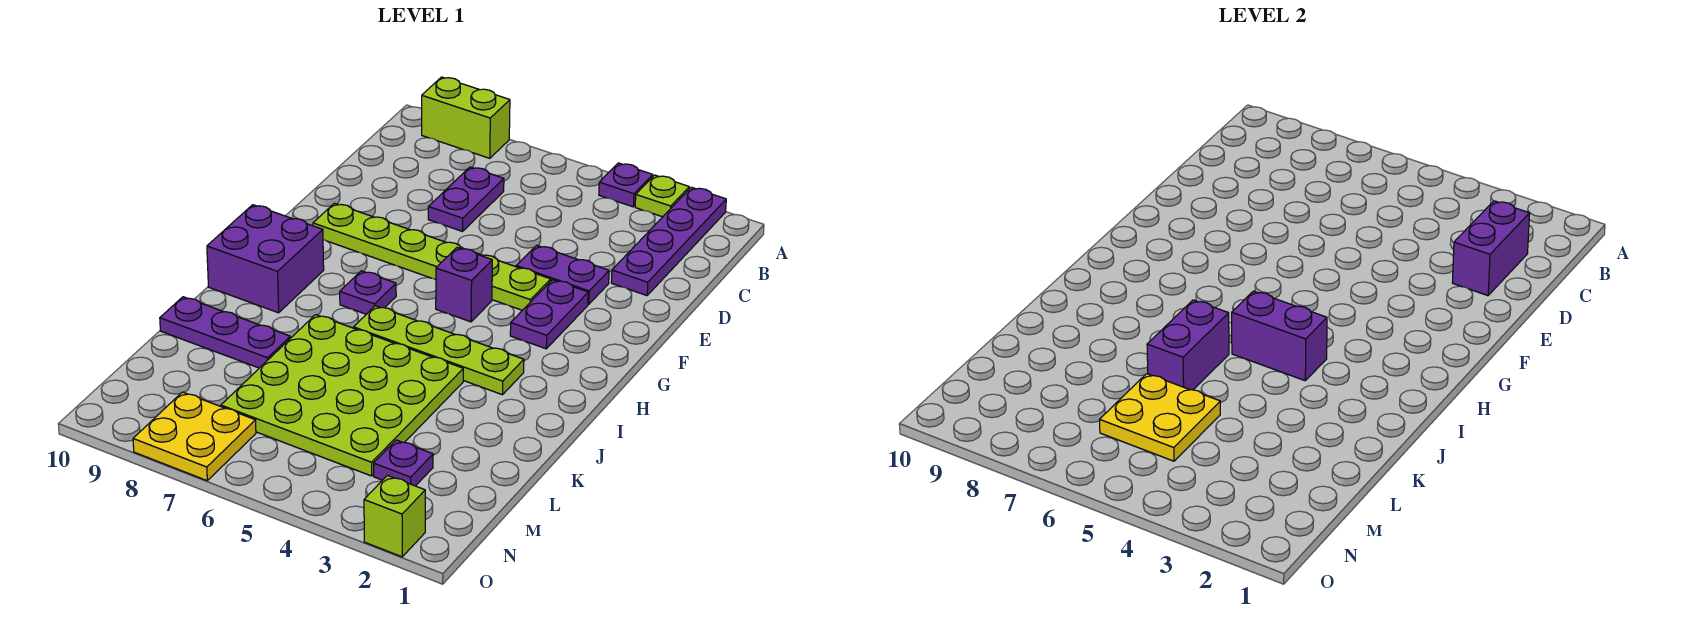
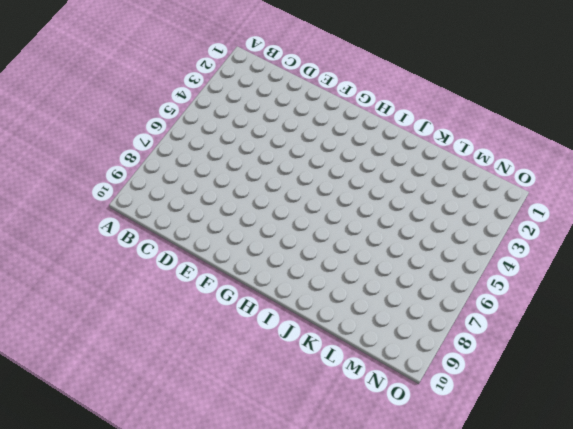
none -> purple plate A2:D2 level 1
none -> lime plate A3 level 1
none -> purple plate A4 level 1

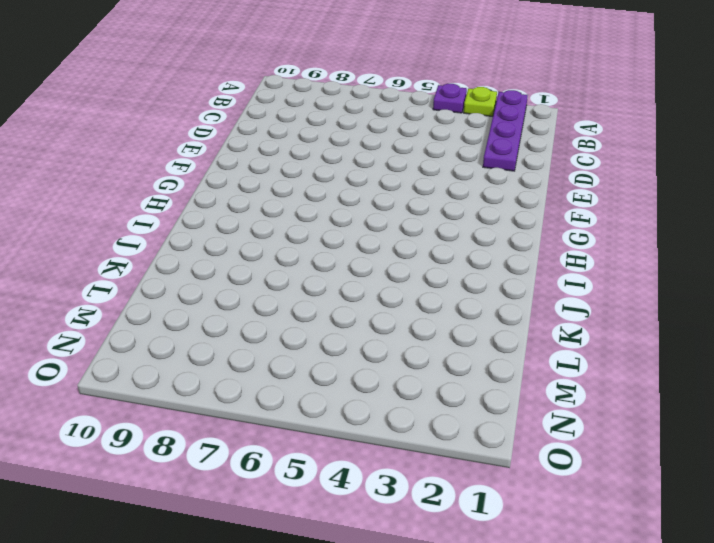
none -> lime brick A8:A9 level 1
none -> purple plate C7:D7 level 1
none -> purple plate E3:E4 level 1

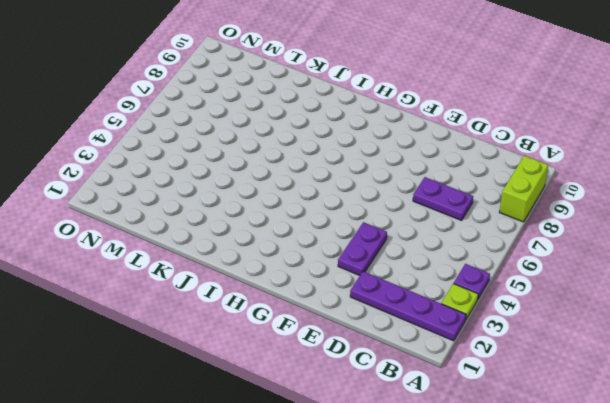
none -> purple plate F3:G3 level 1
none -> lime plate F4:F9 level 1
none -> purple brick G5 level 1

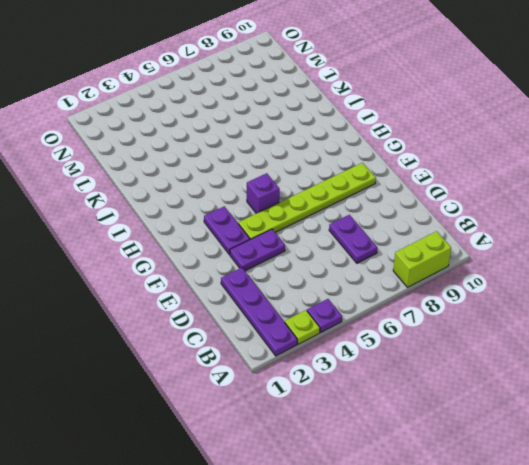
none -> purple plate H7 level 1
none -> purple brick H9:I10 level 1
none -> lime plate I3:I6 level 1

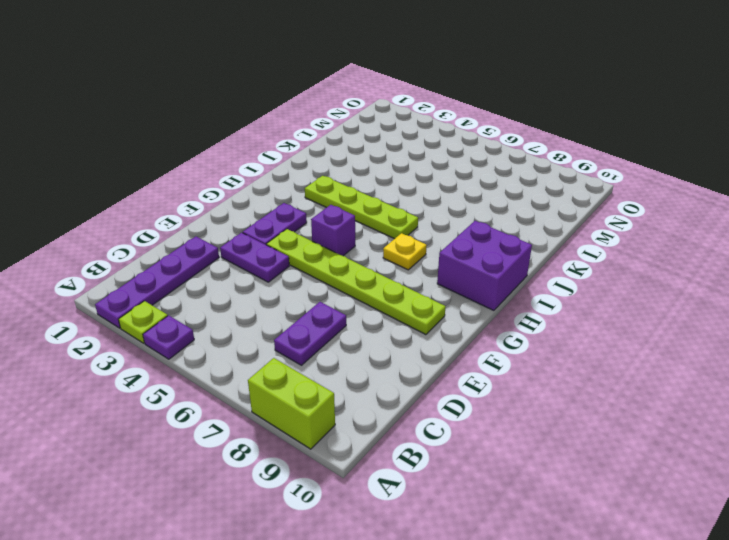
yellow plate H7 level 1 -> purple plate H7 level 1
none -> lime plate J4:M7 level 1
none -> purple plate K8:K10 level 1
none -> purple plate M3 level 1

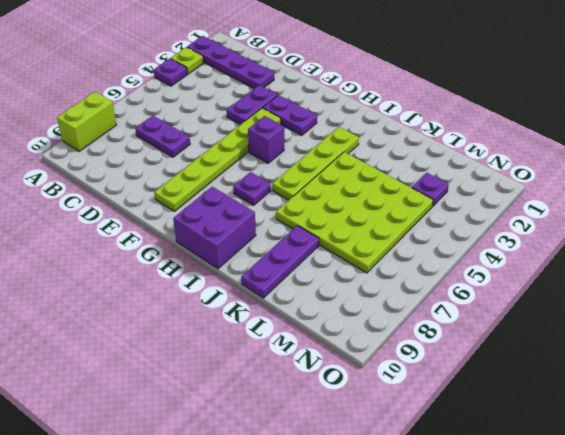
none -> yellow plate N7:O8 level 1
none -> lime brick O2 level 1
none -> purple brick C2:D2 level 2

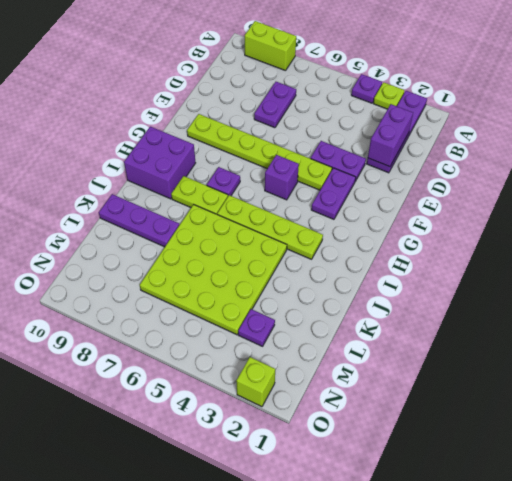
lime plate I7:I8 level 1 -> none
none -> yellow plate N7:O8 level 1
none -> purple brick I4:I5 level 2
none -> purple brick J6:K6 level 2

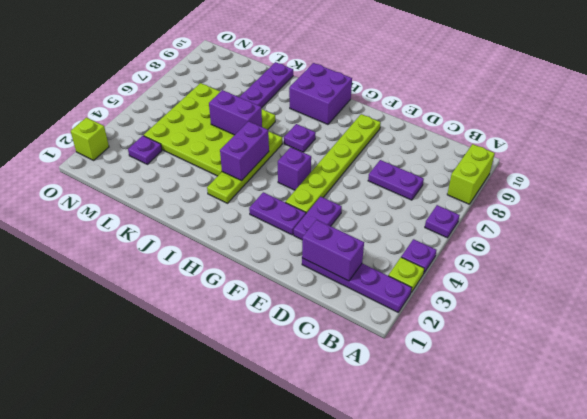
purple plate A6 level 1 -> none
none -> yellow plate N7:O8 level 1
none -> yellow plate L5:M6 level 2

